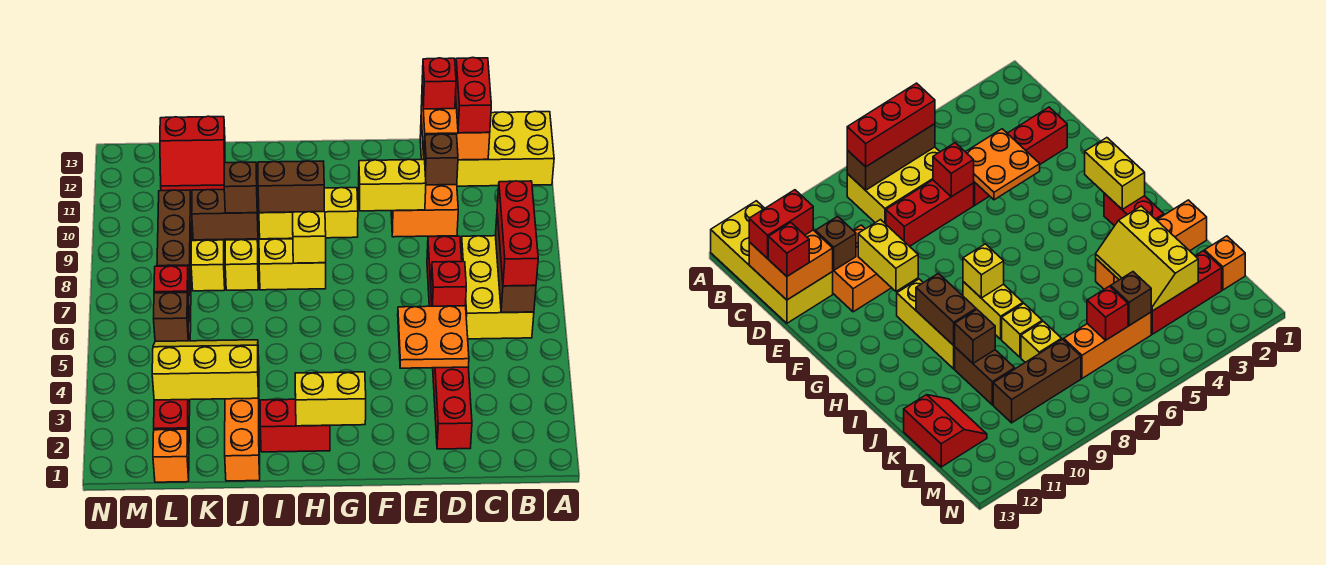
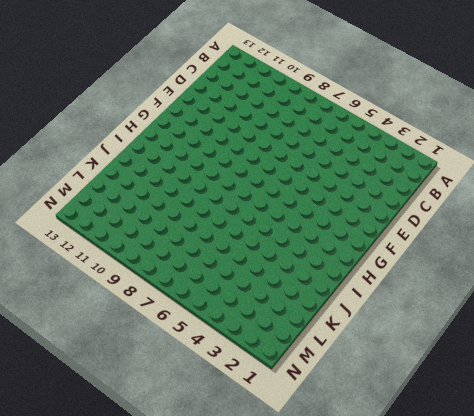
none -> yellow brick A12:D13 level 1
none -> yellow brick B6:C8 level 1
none -> red brick D2:D5 level 1
none -> red brick D6:D8 level 1

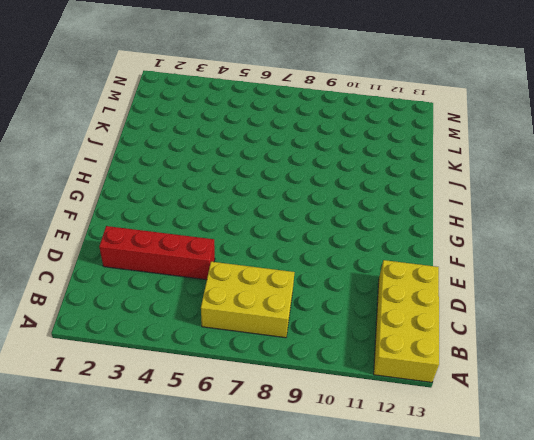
none -> red brick D6:D8 level 1
none -> orange brick D10:E11 level 1
none -> yellow brick G10:I10 level 1
none -> red brick H2:I2 level 1

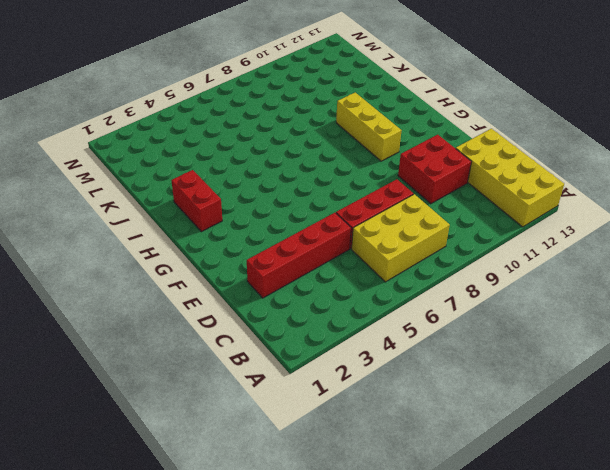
red brick D10:E11 level 1 -> orange brick D10:E11 level 1
none -> yellow brick H8:I8 level 1
none -> orange brick J1:J4 level 1
none -> yellow brick J8 level 1
none -> brown brick J10:K10 level 1

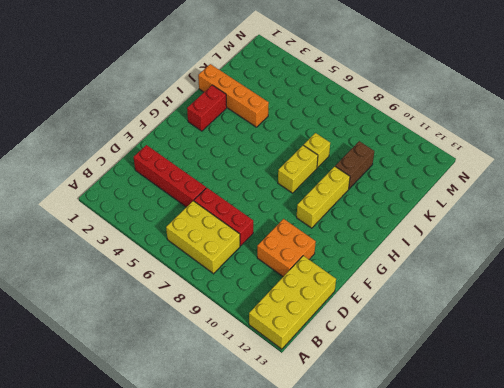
none -> yellow brick K8 level 1
none -> red slope K12:L13 level 1 top 13
none -> orange brick L1 level 1
none -> red brick L2:L4 level 1

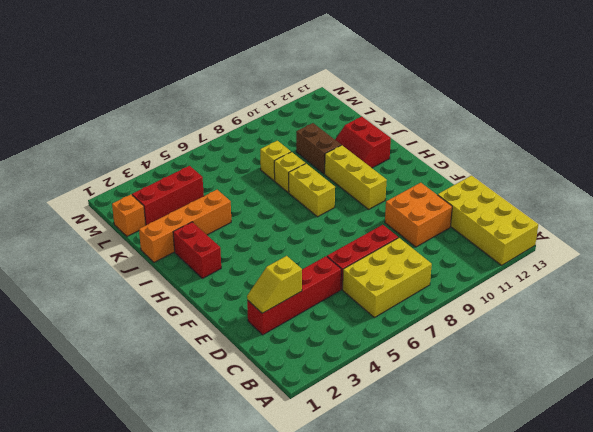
yellow slope D2:D3 level 2 top 3 -> none
red slope I11:J12 level 1 top 12 -> red slope K12:L13 level 1 top 13
none -> orange brick L5:L7 level 1
none -> brown brick L8:L10 level 1
none -> brown brick B6:B8 level 2
none -> orange brick C12:D13 level 2

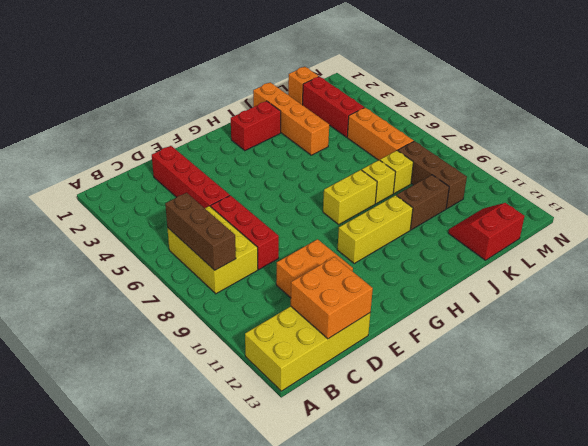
none -> orange plate D4:E5 level 2
none -> red brick D6 level 2
none -> brown brick D11 level 2
none -> yellow brick E10:F10 level 2

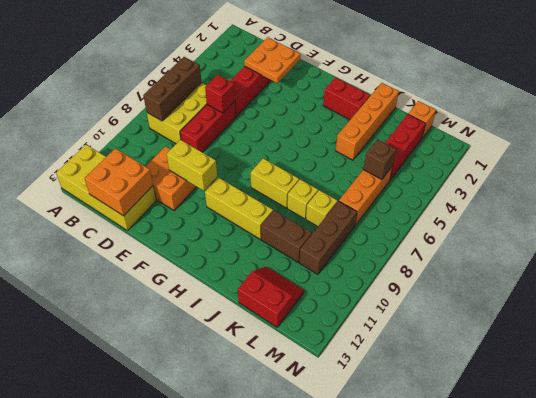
orange plate D2:E3 level 2 -> orange plate D4:E5 level 2
none -> brown brick D11 level 2
none -> yellow brick G2:H2 level 2
none -> yellow brick H8 level 2
none -> brown brick H10:I10 level 2

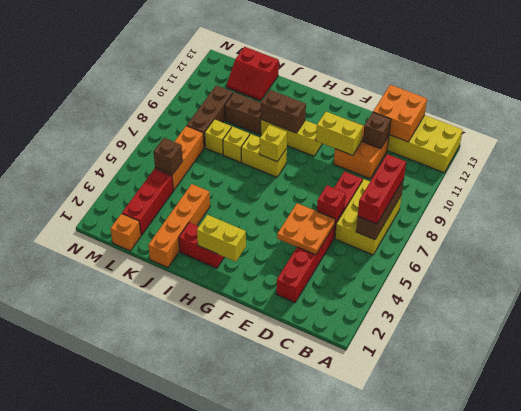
none -> yellow slope J3:L4 level 2 top 3
none -> brown brick J10 level 2
none -> red brick L6 level 2
none -> red brick C12:C13 level 3

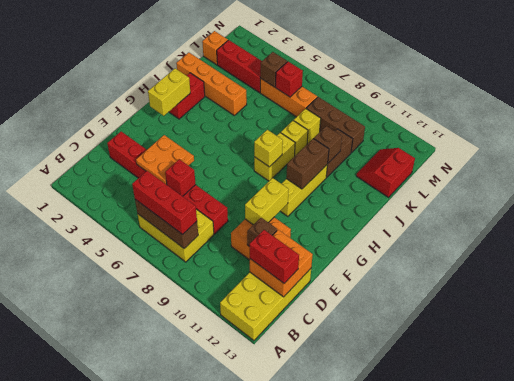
none -> yellow slope J3:L4 level 2 top 3
none -> red brick D13 level 3

